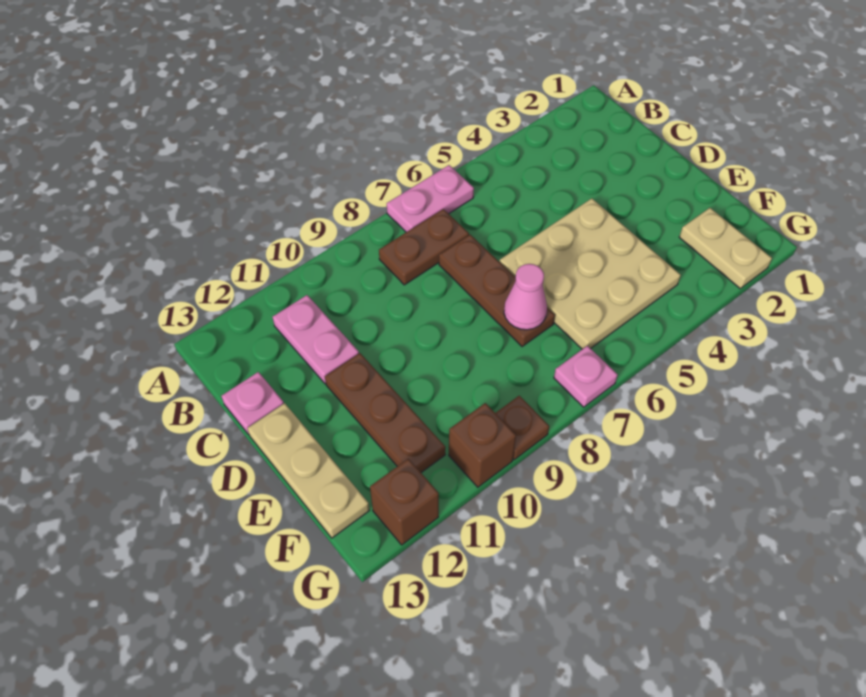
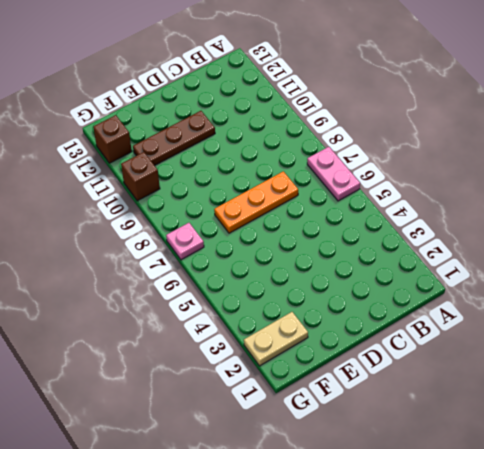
orange plate C7:E7 level 1 -> brown plate C7:E7 level 1
none -> brown plate B7:B8 level 1
none -> pink plate B11:C11 level 1
none -> pink plate C13 level 1

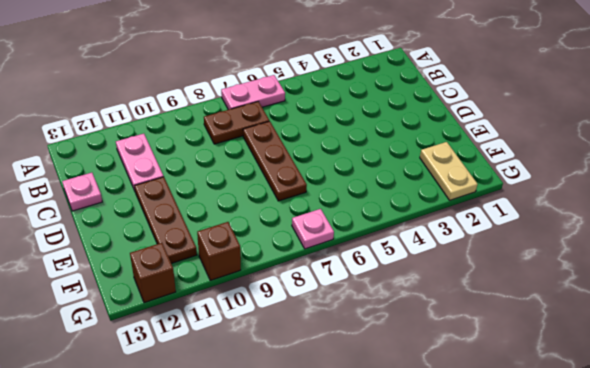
none -> tan plate D4:F6 level 1
none -> tan plate D13:F13 level 1
none -> brown plate G9 level 1

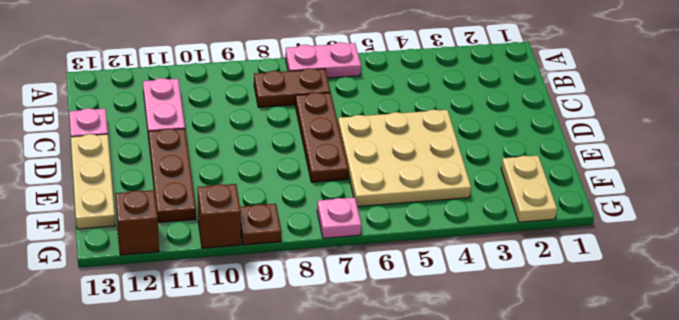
none -> pink cone E7 level 2

